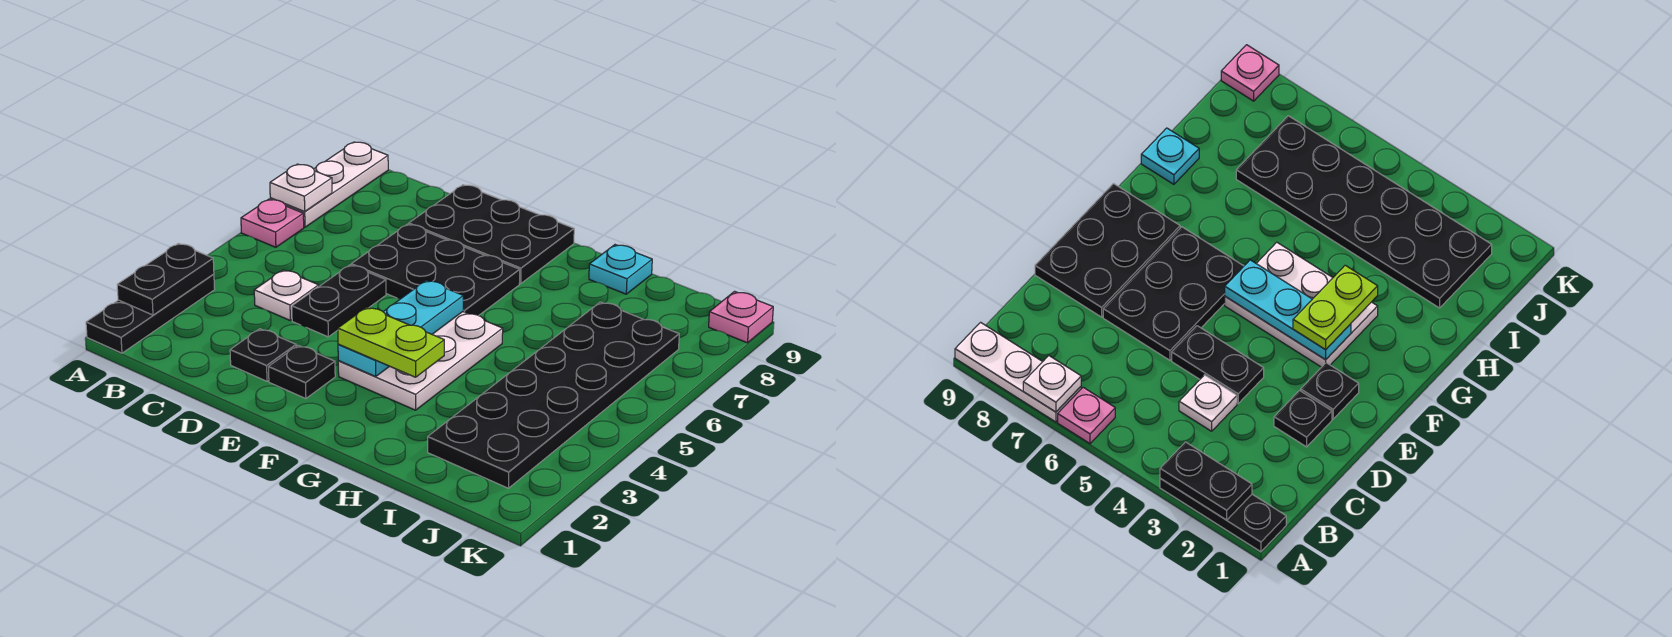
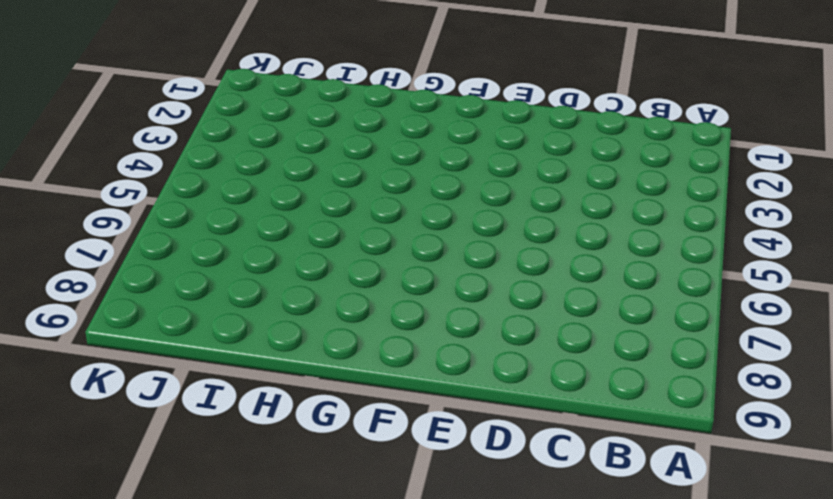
none -> black plate A1:A3 level 1
none -> pink plate A6 level 1
none -> white plate A7:A9 level 1

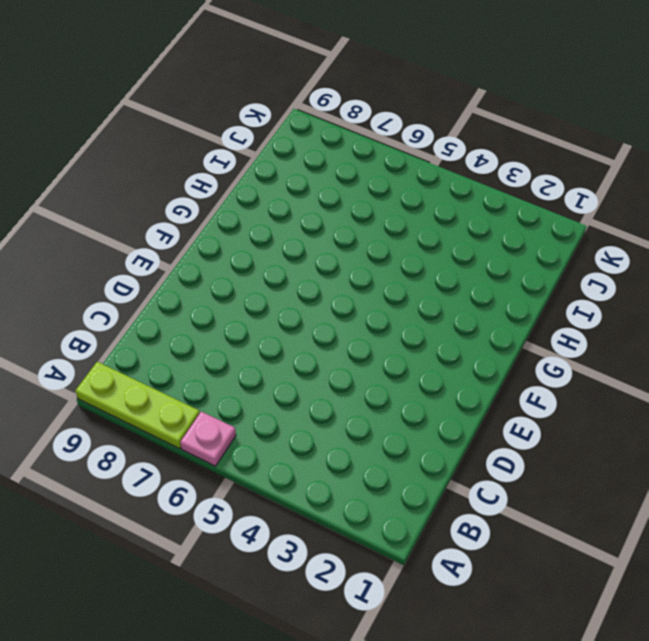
lime plate A7:A9 level 1 -> white plate A7:A9 level 1
none -> black plate A1:A3 level 1
none -> white plate C4 level 1
none -> black plate D2 level 1

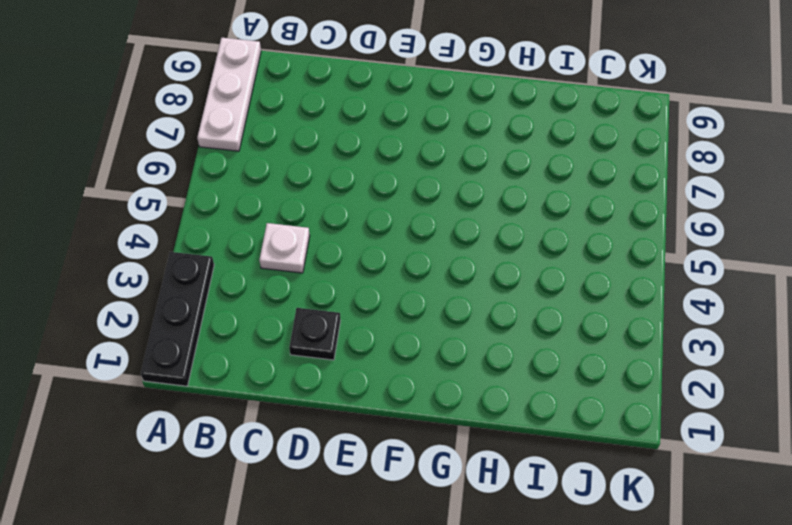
none -> pink plate A6 level 1
none -> black plate D4:D5 level 1
none -> black plate D6:F7 level 1

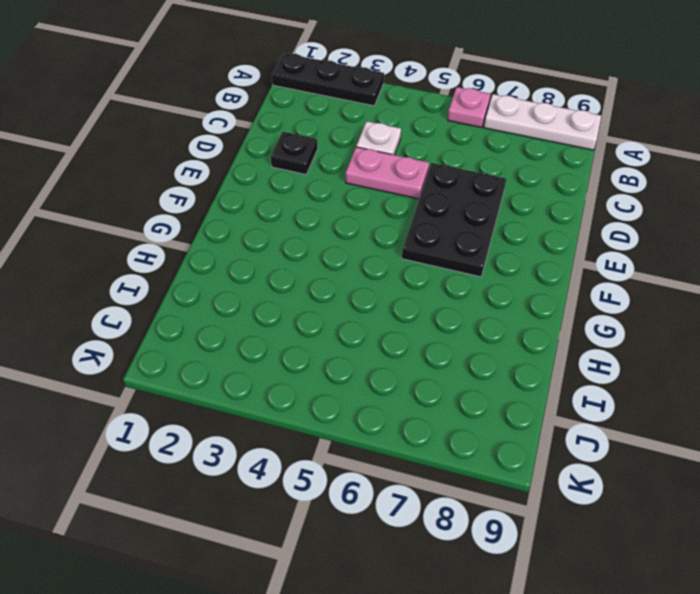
pink plate D4:D5 level 1 -> black plate D4:D5 level 1
none -> black plate D8:F9 level 1
none -> black plate E2 level 1
none -> white plate F3:G5 level 1

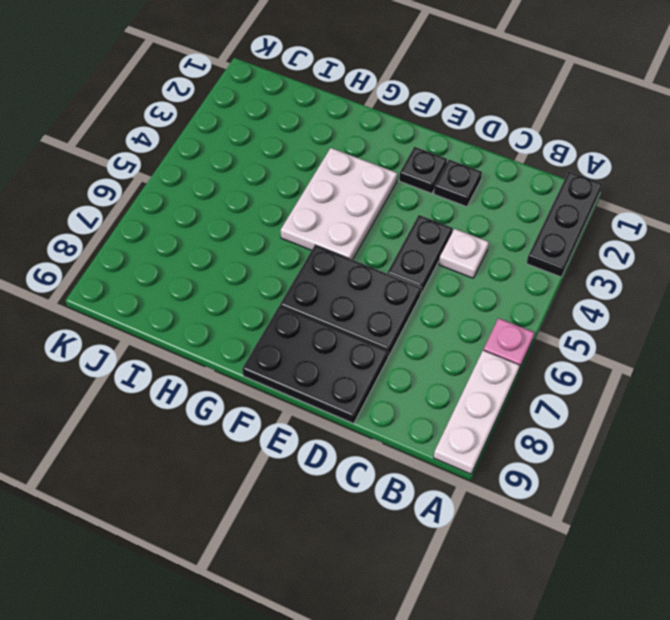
none -> cyan plate H9 level 1
none -> black plate I2:J7 level 1
none -> pink plate K9 level 1

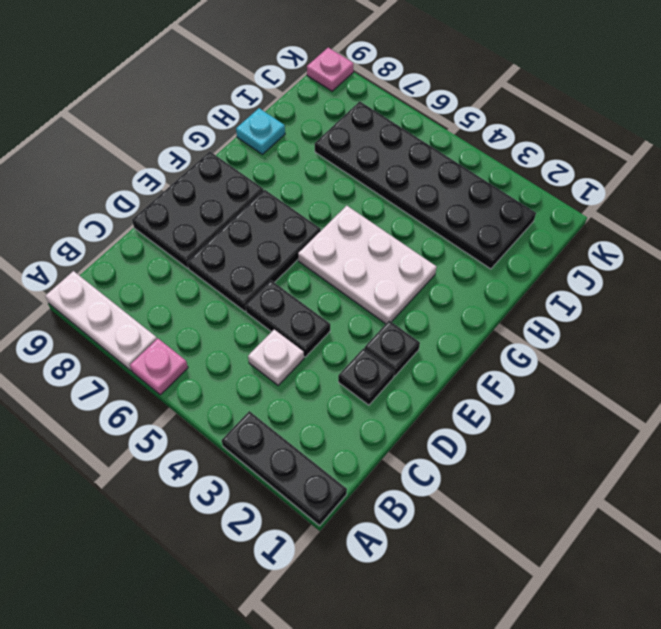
none -> black plate A2:A3 level 2
none -> white plate A7 level 2
none -> cyan plate F3:F5 level 2

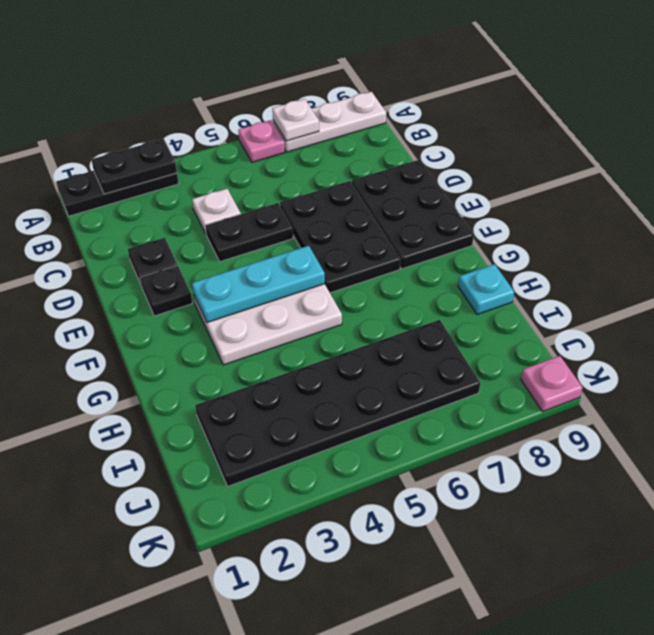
none -> lime plate F3:G3 level 3

